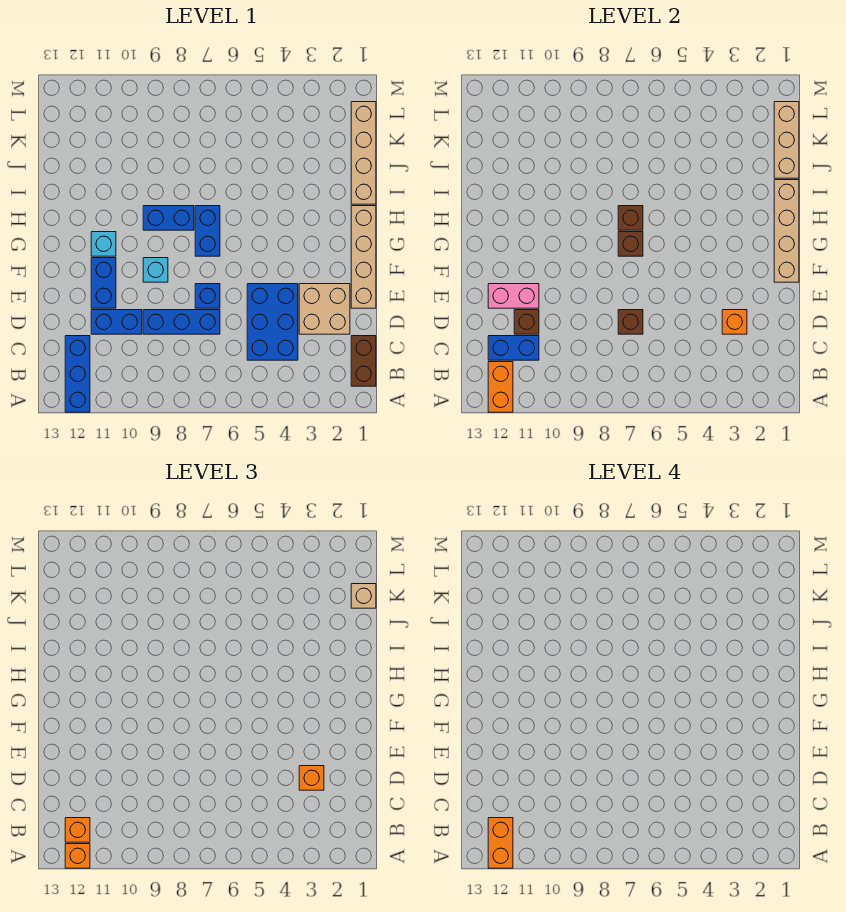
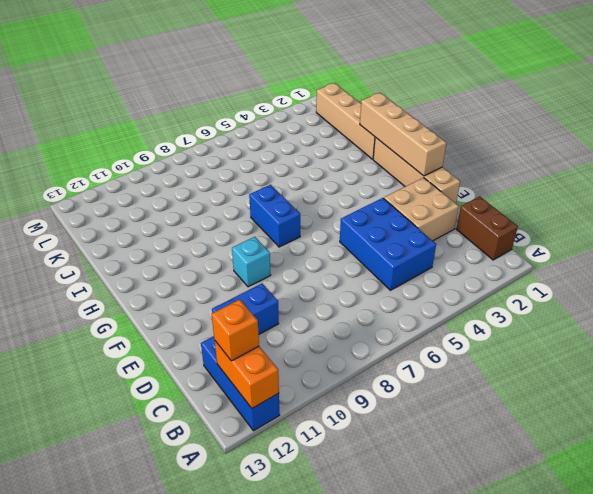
none -> blue brick D7:D9 level 1
none -> blue brick E7 level 1
none -> blue brick E11:F11 level 1

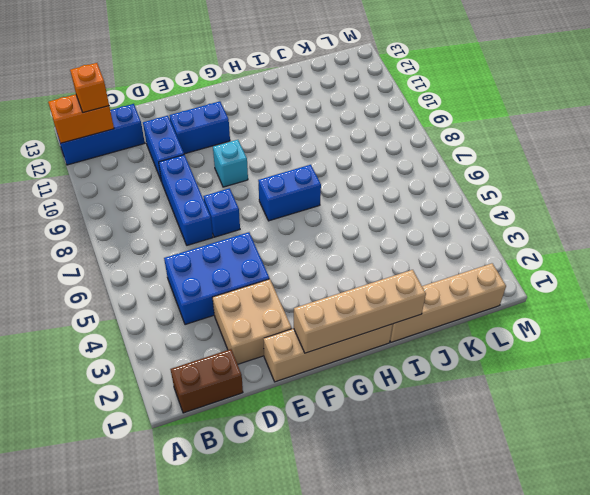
none -> cyan brick G11 level 1
none -> blue brick H8:H9 level 1
none -> blue brick C11:C12 level 2

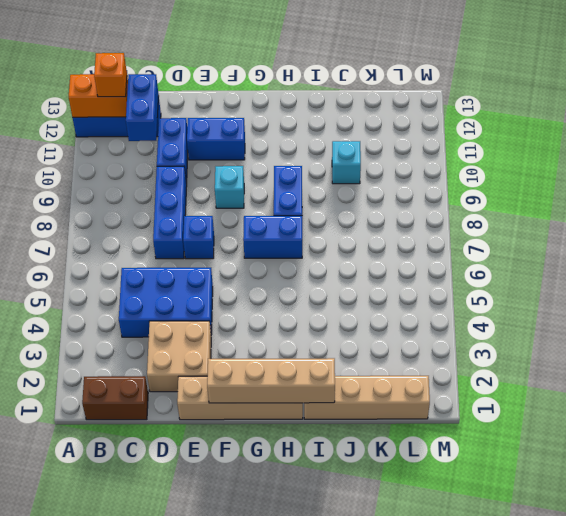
cyan brick J10 level 1 -> cyan brick G11 level 1
none -> orange brick D3 level 2
none -> brown brick D7 level 2
none -> brown brick D11 level 2

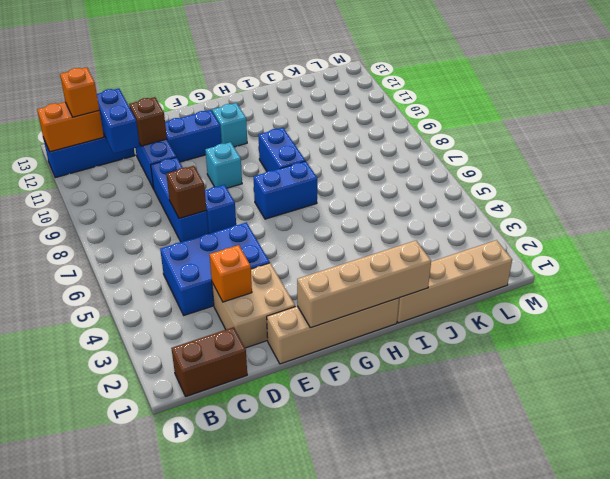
none -> pink brick E11:E12 level 2
none -> brown brick G7 level 2
none -> brown brick H7 level 2

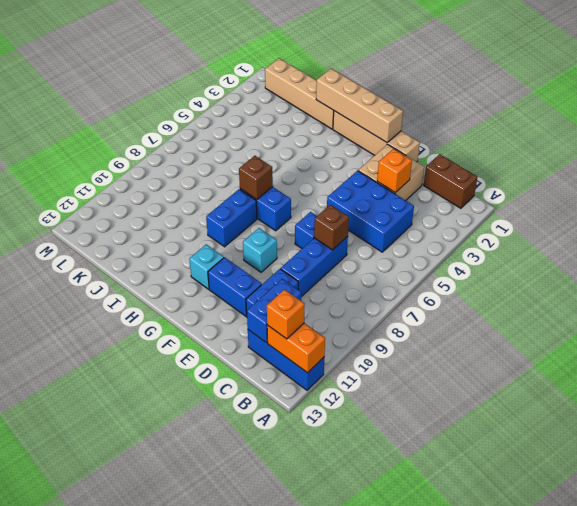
none -> brown brick D11 level 2
none -> pink brick E11:E12 level 2
none -> brown brick G7 level 2

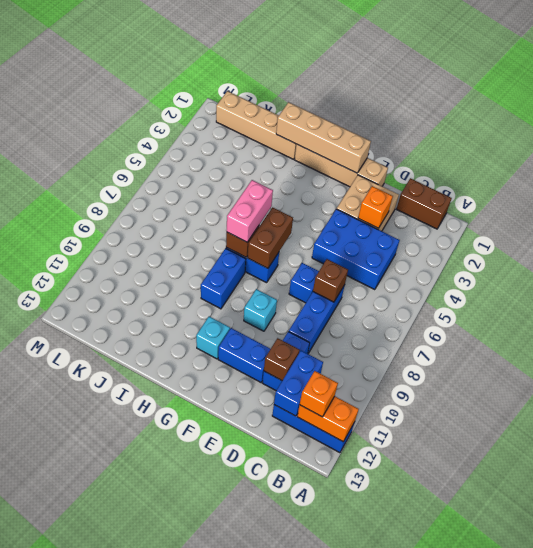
brown brick G6:G7 level 2 -> brown brick G7 level 2
pink brick H6:H7 level 3 -> pink brick E11:E12 level 2
none -> tan brick J1:L1 level 2
none -> orange brick A12 level 3
none -> orange brick D3 level 3

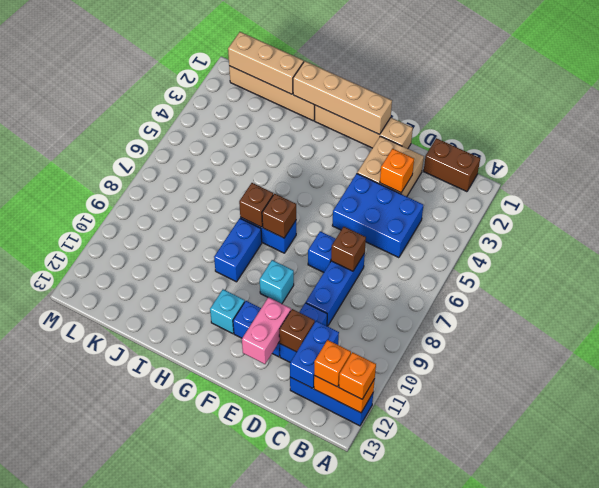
none -> orange brick D3 level 3
none -> tan brick K1 level 3
none -> orange brick A12:B12 level 4

